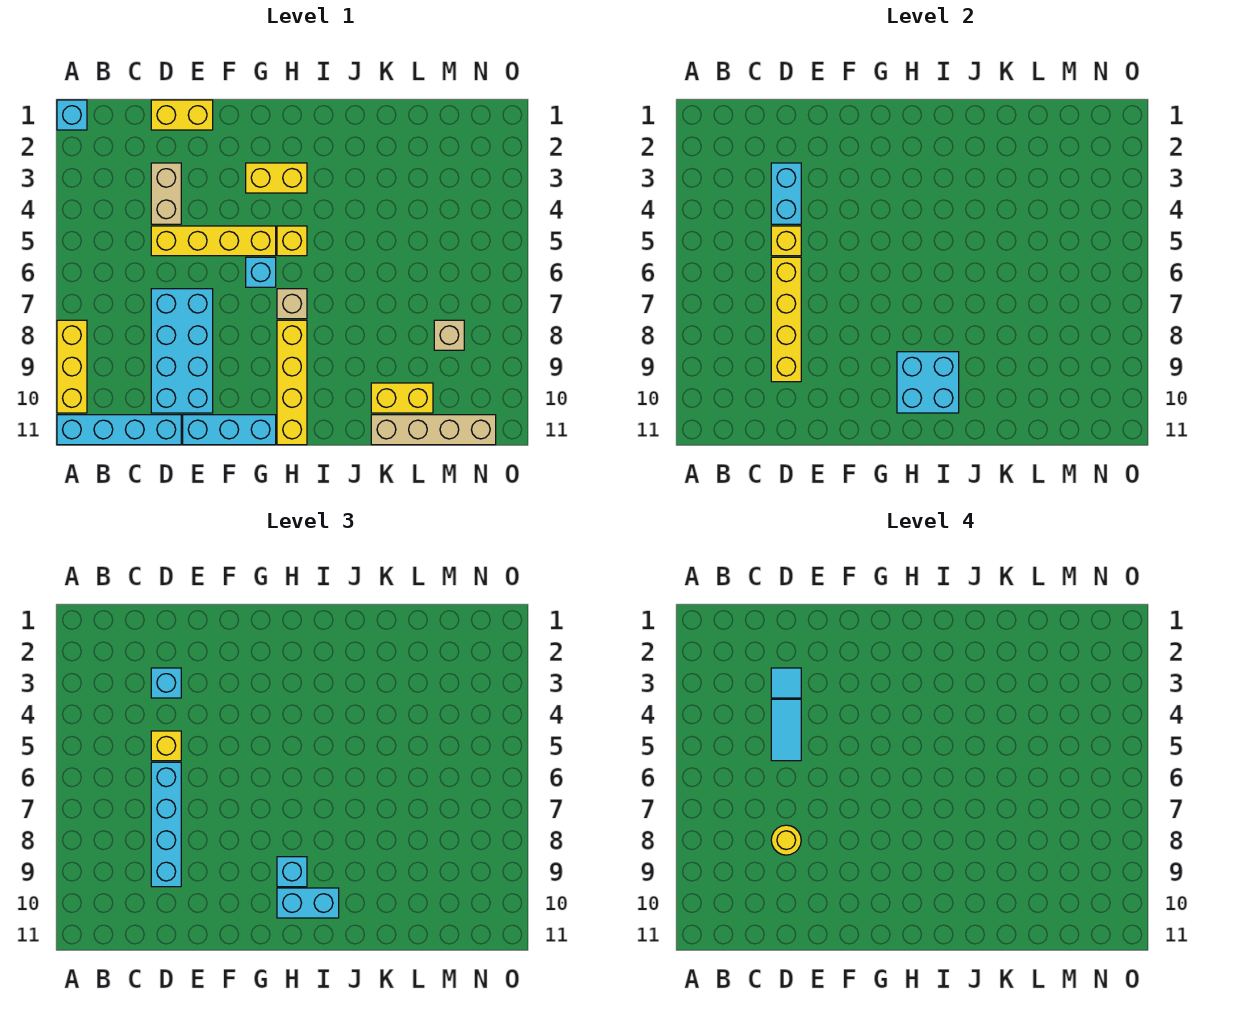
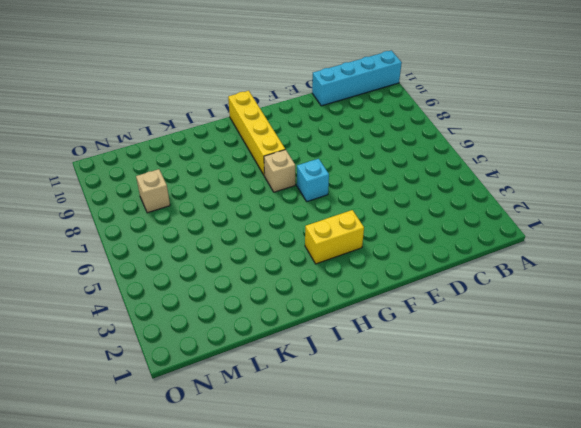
none -> cyan brick A1 level 1
none -> yellow brick A8:A10 level 1
none -> yellow brick D1:E1 level 1

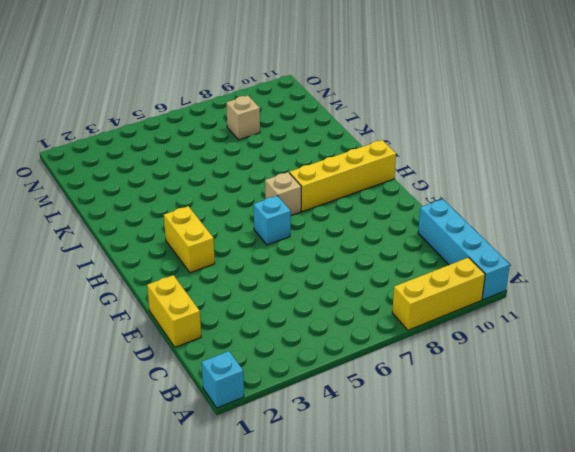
none -> tan brick D3:D4 level 1
none -> yellow brick D5:G5 level 1
none -> cyan brick D7:E10 level 1

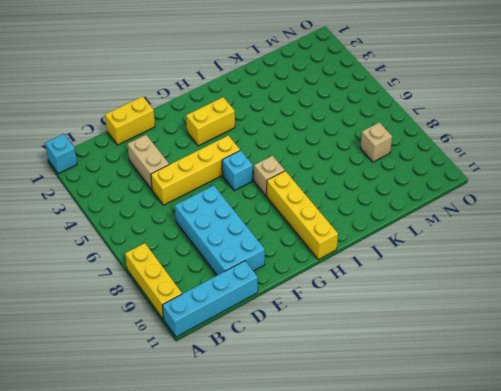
none -> cyan brick E11:G11 level 1
none -> yellow brick H5 level 1
none -> yellow brick K10:L10 level 1

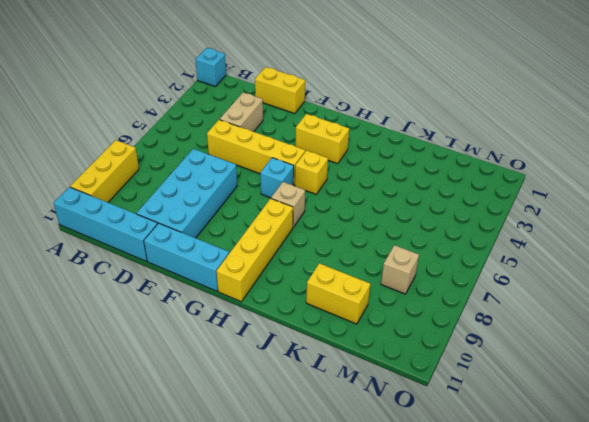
none -> tan brick K11:N11 level 1
none -> cyan brick D3:D4 level 2
none -> yellow brick D5 level 2

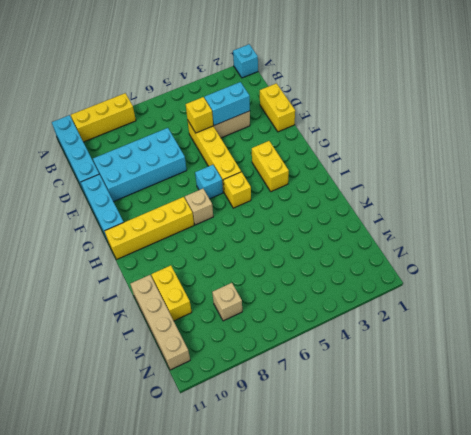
none -> yellow brick D6:D9 level 2
none -> cyan brick H9:I10 level 2
none -> cyan brick D3 level 3

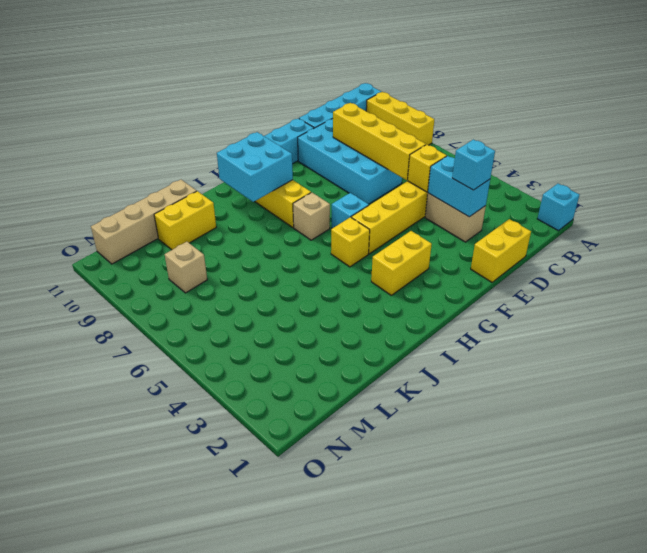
none -> yellow brick D5 level 3
none -> cyan brick D6:D9 level 3
none -> cyan brick H9 level 3

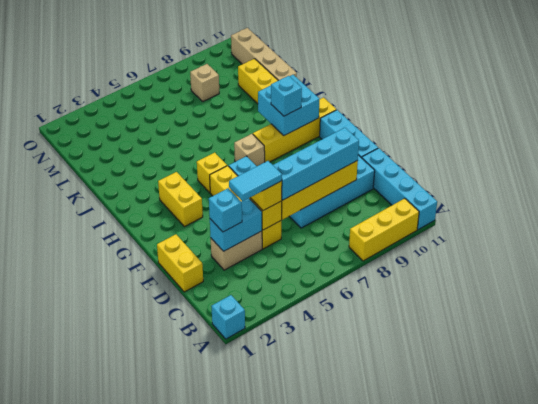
none -> cyan brick H10:I10 level 3
none -> cyan tile D3 level 4
none -> yellow round brick D8 level 4

